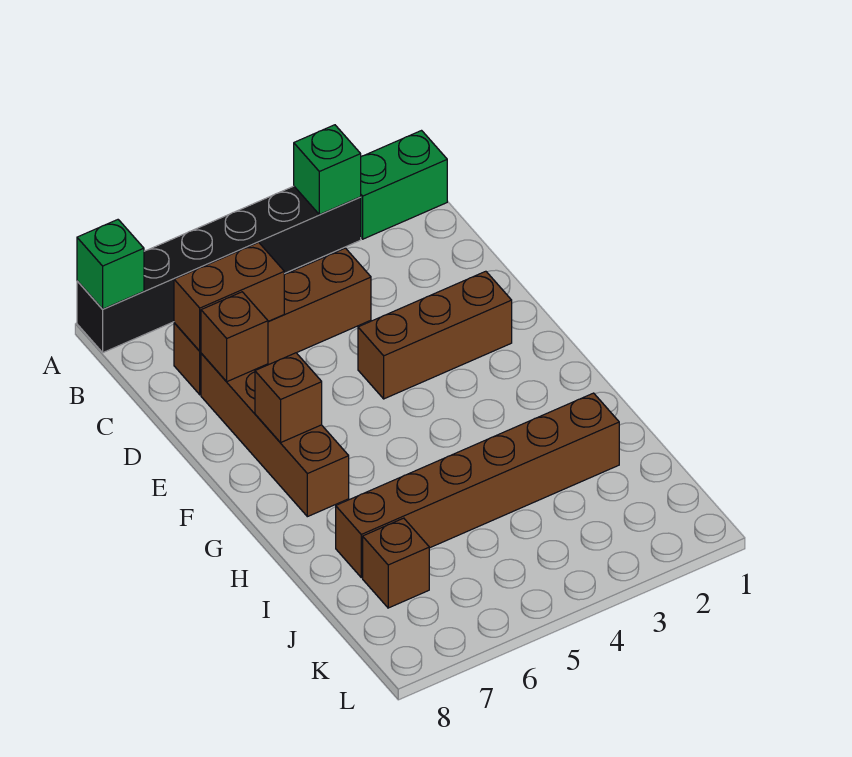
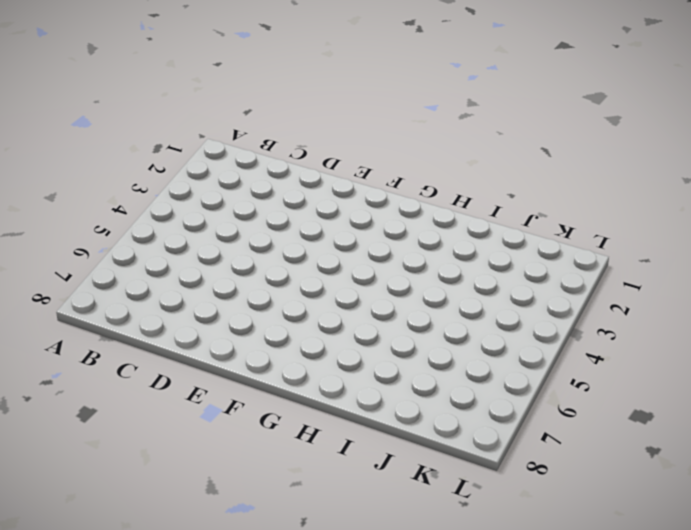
none -> green brick A1:A2 level 1
none -> black brick A3:A8 level 1
none -> brown brick C4:C7 level 1

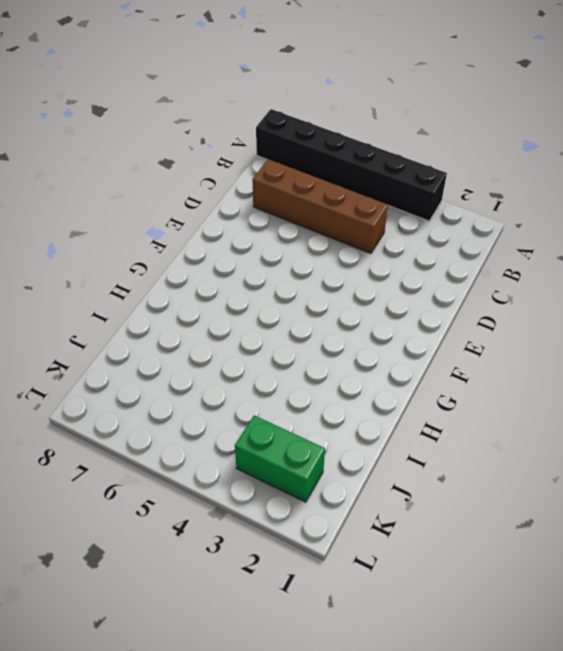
green brick K2:K3 level 1 -> green brick A1:A2 level 1
none -> brown brick D7:G7 level 1
none -> brown brick E2:E4 level 1
none -> brown brick I2:I7 level 1

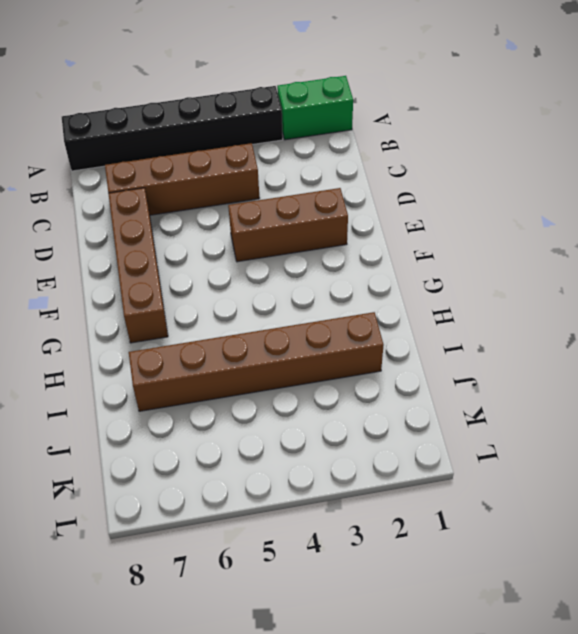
none -> brown brick J7 level 1
none -> green brick A3 level 2
none -> green brick A8 level 2

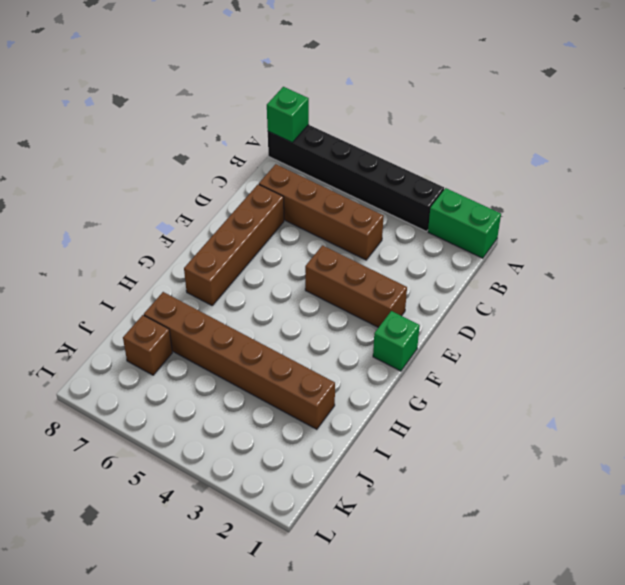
green brick F1 level 1 -> green brick A3 level 2
none -> brown brick C6:C7 level 2
none -> brown brick D7 level 2
none -> brown brick F7 level 2

